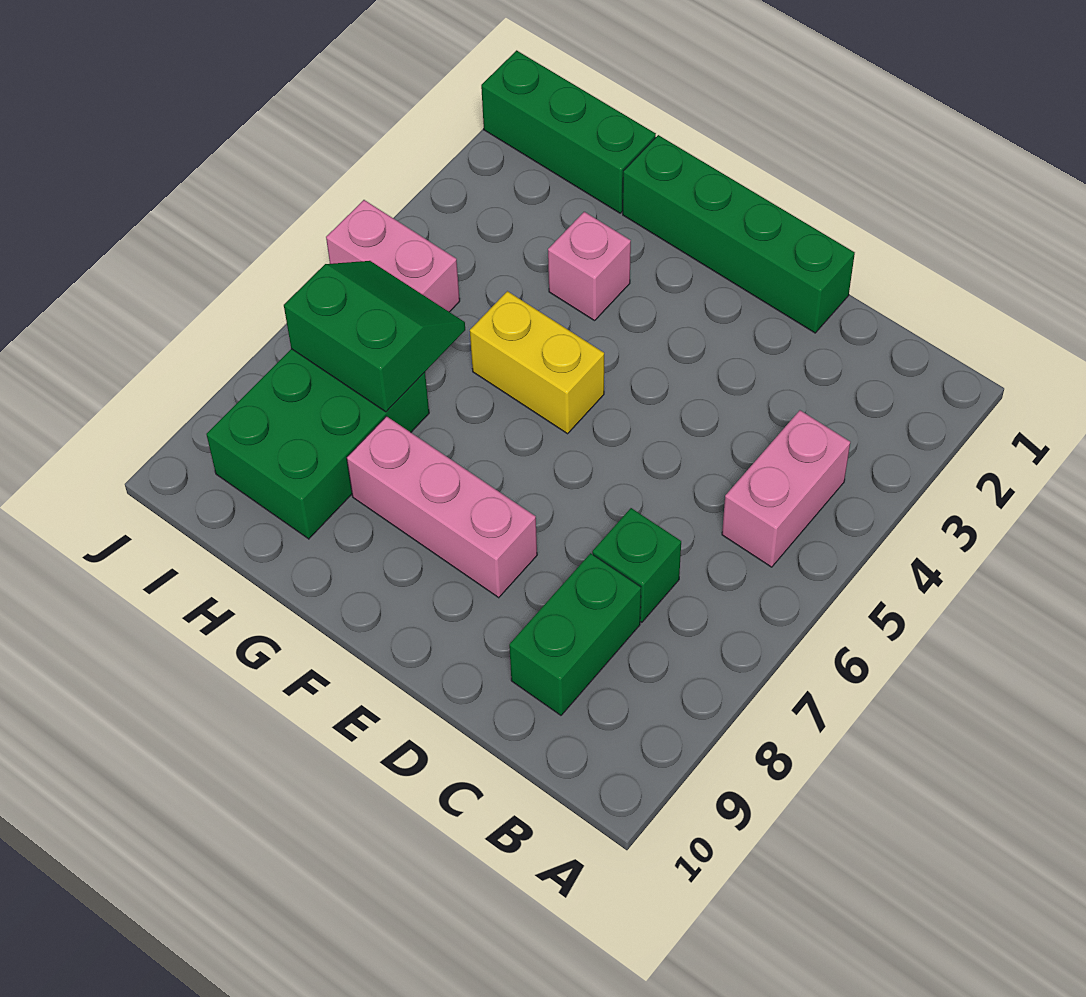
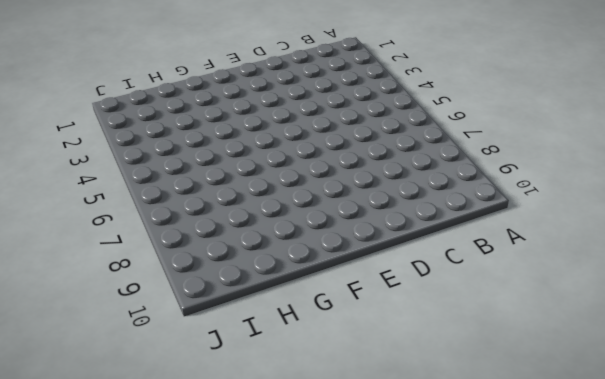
none -> pink brick B4:B5 level 1
none -> green brick C7 level 1

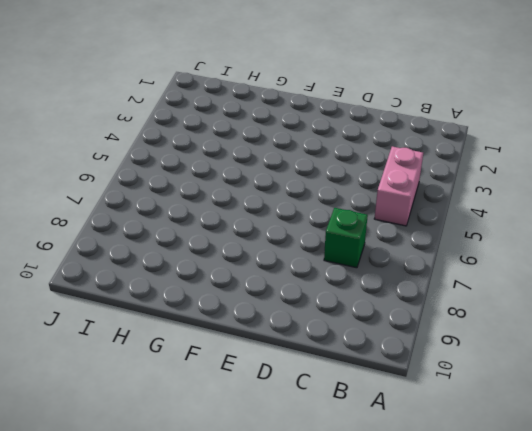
none -> green brick C8:C9 level 1
none -> green brick D1:G1 level 1

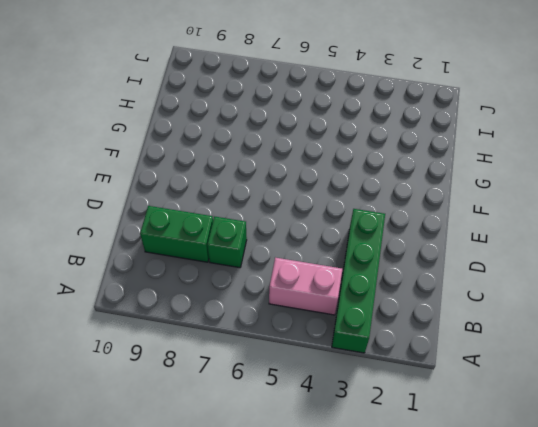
green brick A3:D3 level 1 -> green brick D1:G1 level 1
none -> pink brick E8:G8 level 1
none -> yellow brick F5:G5 level 1

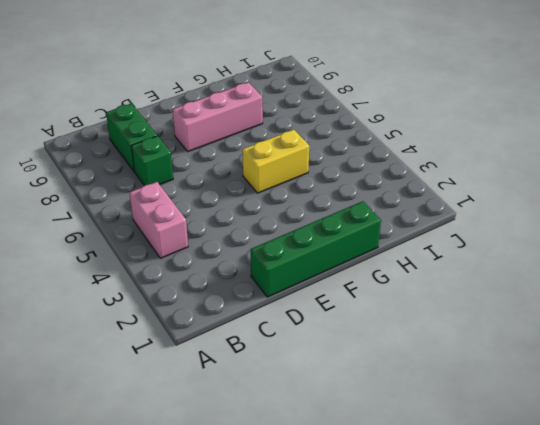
none -> pink brick G3 level 1
none -> green brick H1:J1 level 1

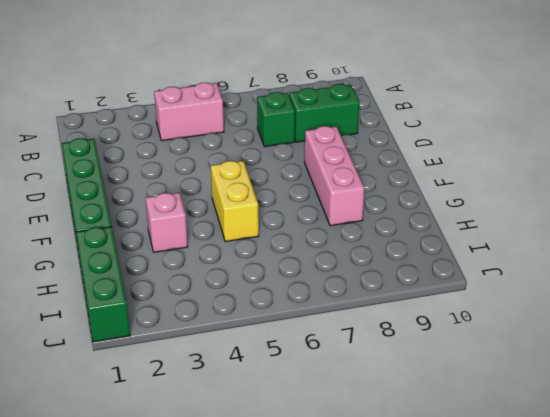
none -> green brick H7:I9 level 1
none -> pink brick I5:J5 level 1

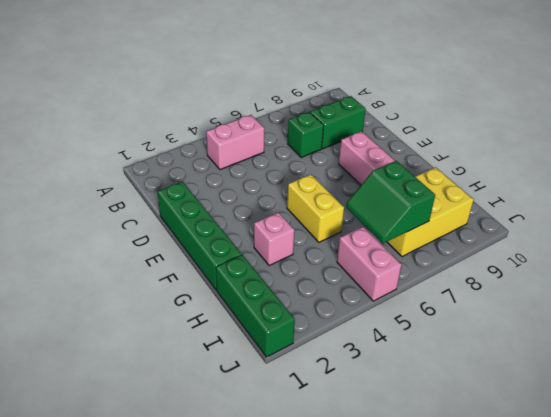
yellow brick H7:I9 level 1 -> green brick H7:I9 level 1

